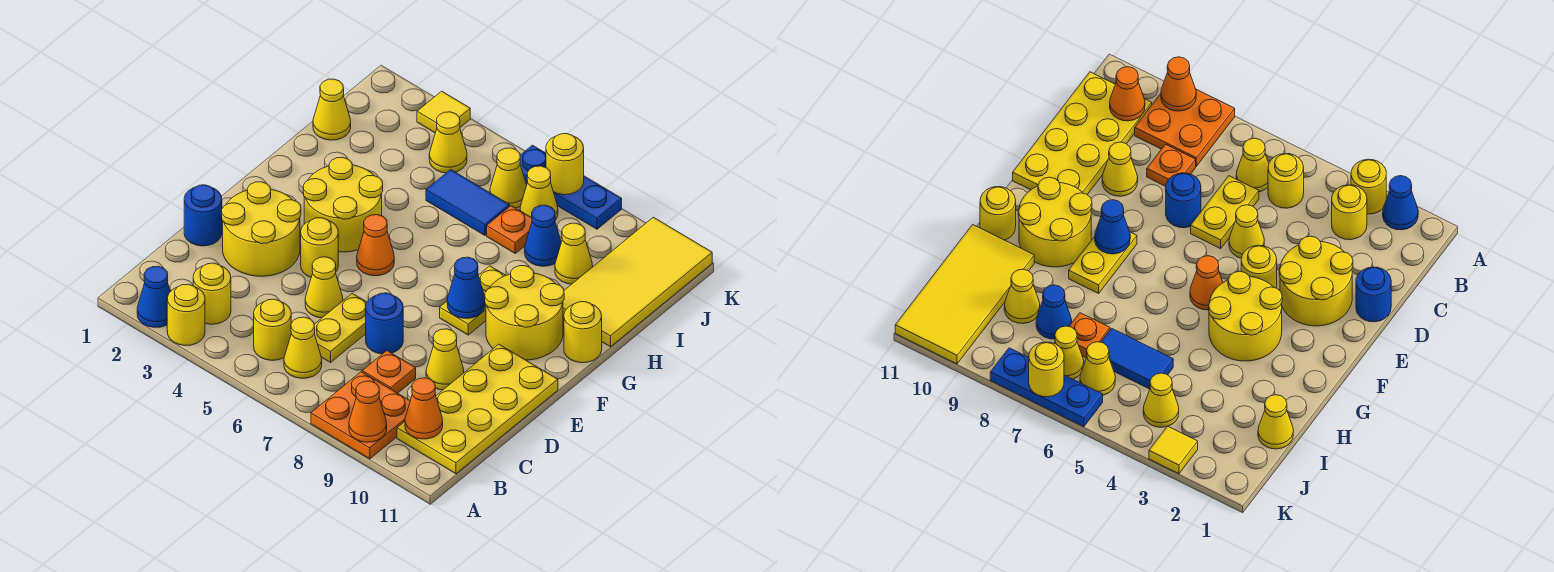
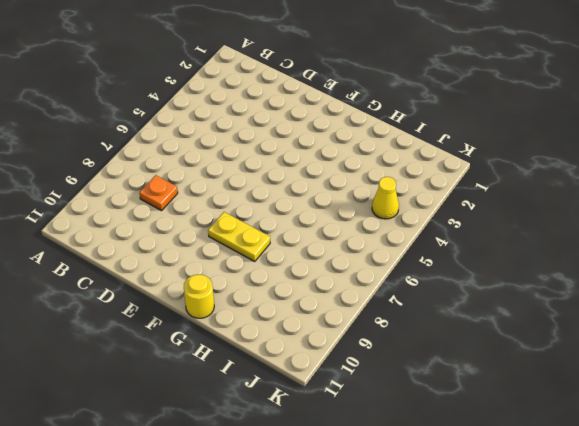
none -> blue cone A2 level 1
none -> yellow round brick A3 level 1
none -> orange plate A8:B9 level 1
none -> yellow round brick B3 level 1

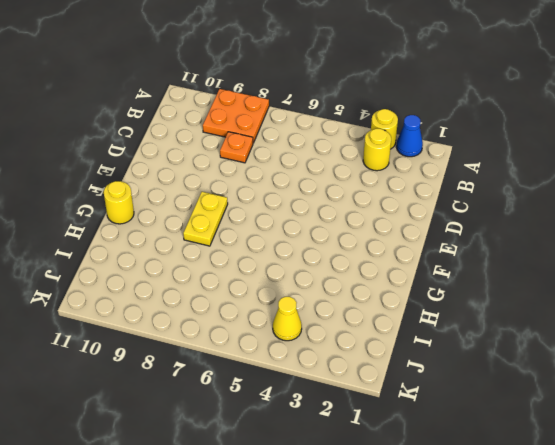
none -> yellow round brick B5 level 1
none -> yellow cone B6 level 1
none -> yellow plate B10:E11 level 1
none -> yellow plate C6:D6 level 1

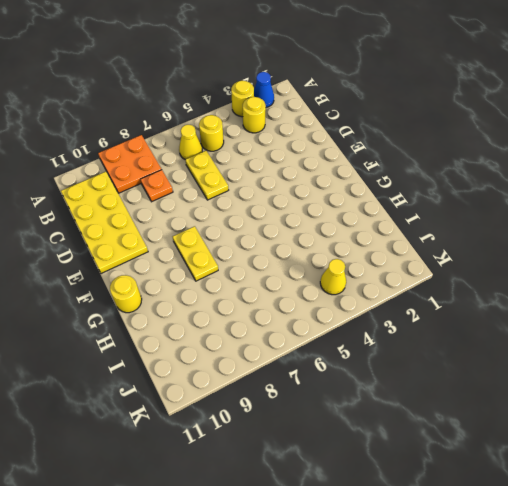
none -> blue round brick D1 level 1
none -> yellow round brick D2:E3 level 1
none -> yellow cone D5 level 1
none -> blue round brick D7 level 1

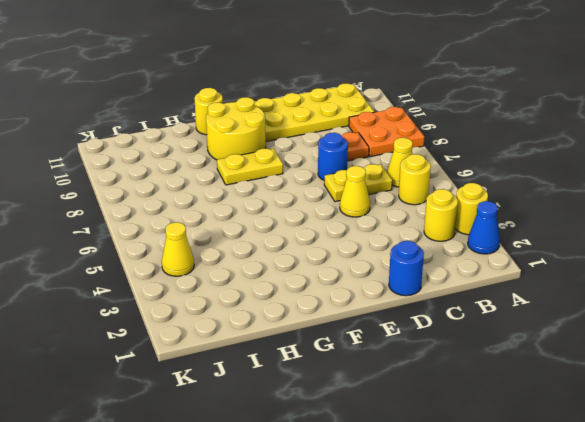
none -> yellow round brick D2:E3 level 1
none -> yellow cone D9 level 1
none -> yellow round brick E4 level 1
none -> yellow round brick F3:G4 level 1

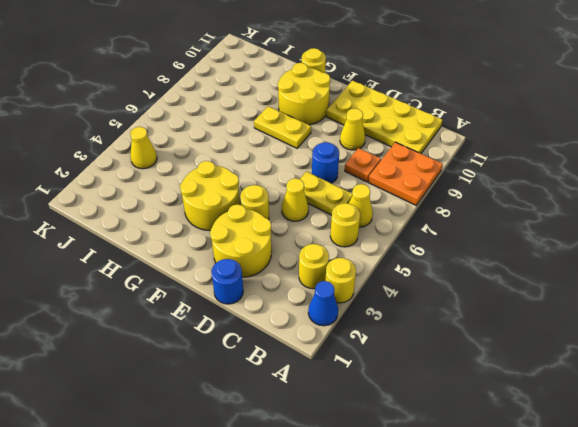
none -> orange cone F5 level 1
none -> yellow tile H10:K11 level 1
none -> yellow cone I1 level 1
none -> blue tile I5:I6 level 1

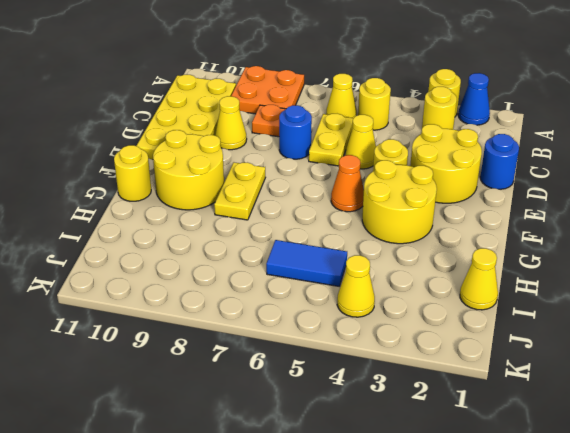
none -> yellow tile H10:K11 level 1
none -> orange plate I7 level 1
none -> blue cone I8 level 1
none -> yellow cone I9 level 1

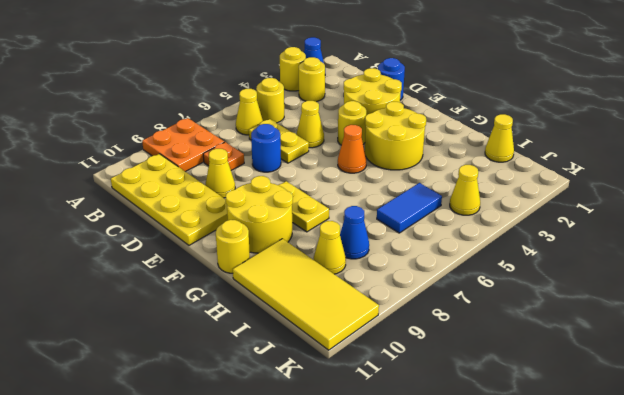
none -> orange plate I7 level 1
none -> yellow cone J6 level 1
none -> yellow cone J7 level 1
none -> yellow tile K3 level 1

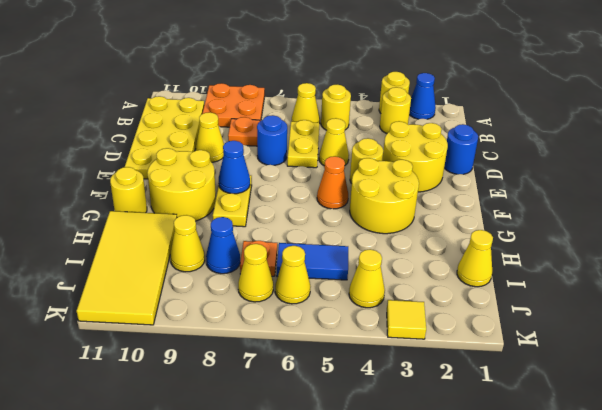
none -> blue plate K6:K8 level 1
none -> orange cone A9 level 2
none -> orange cone B10 level 2
none -> yellow round brick K7 level 2

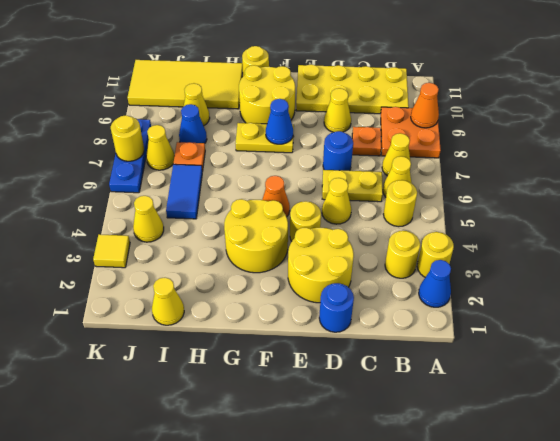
yellow cone B7 level 1 -> yellow cone J6 level 1
none -> orange cone B10 level 2

